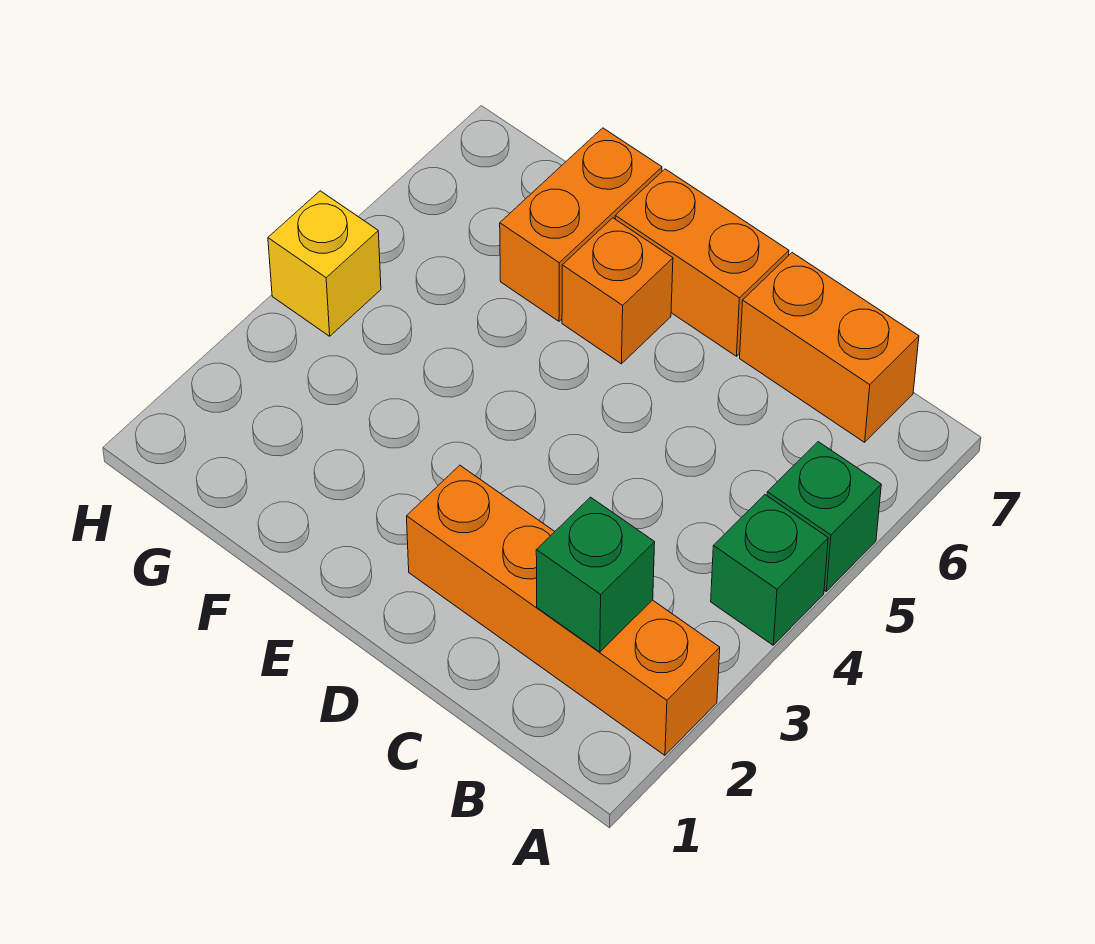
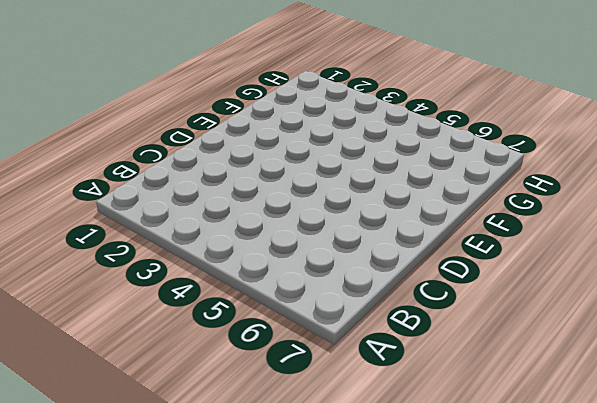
none -> orange brick A2:D2 level 1
none -> green brick A4 level 1

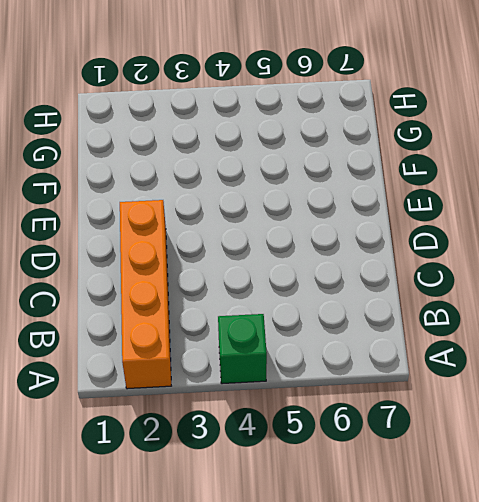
none -> green brick A5 level 1
none -> orange brick B7:C7 level 1

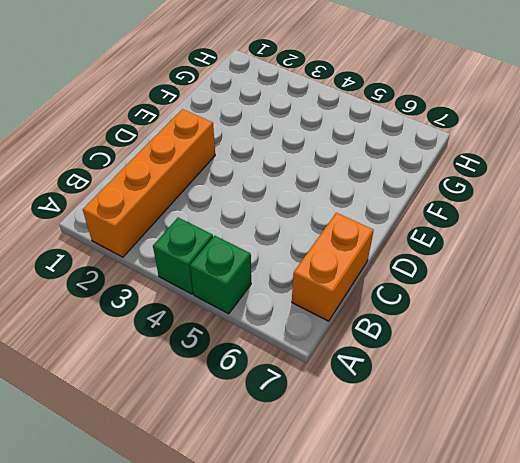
none -> orange brick D7:E7 level 1
none -> orange brick E6 level 1

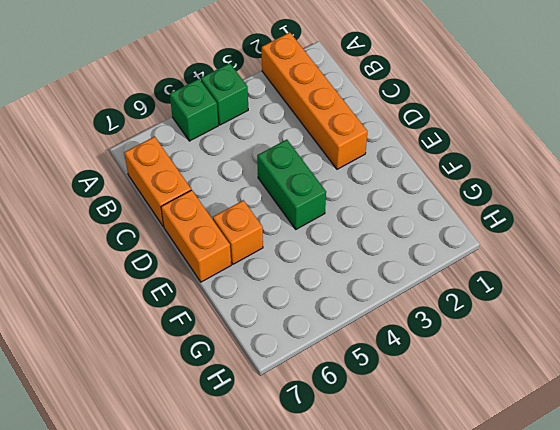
green brick D4:E4 level 1 -> none
none -> orange brick F6:F7 level 1
none -> yellow brick H4 level 1

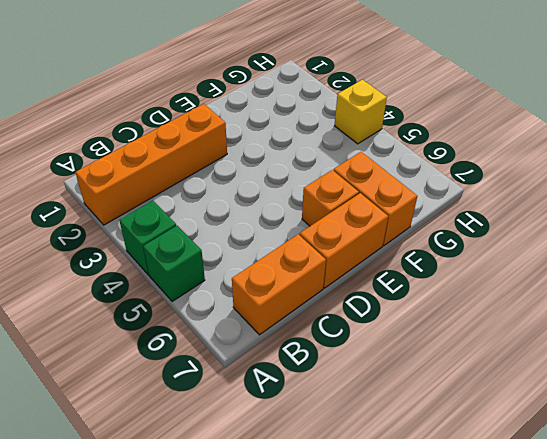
none -> green brick B2 level 2

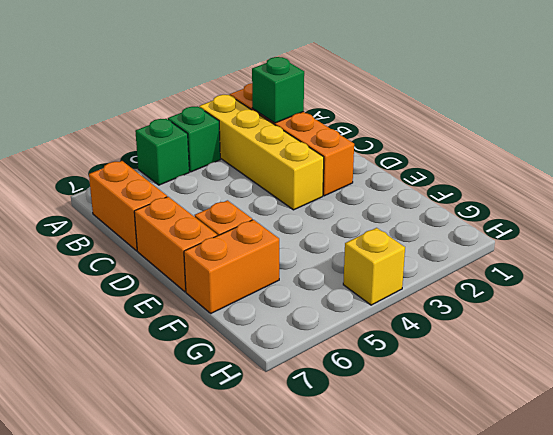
yellow brick A3:D3 level 1 -> none

